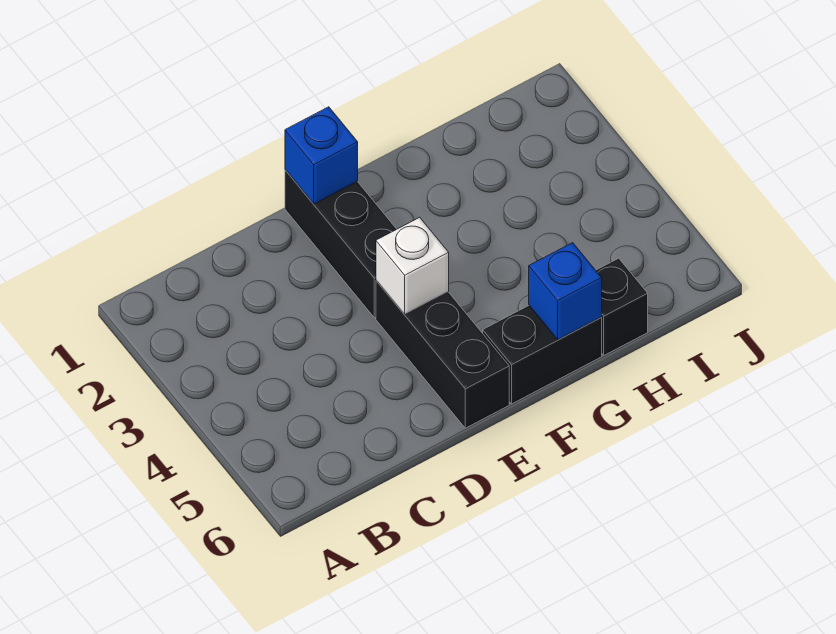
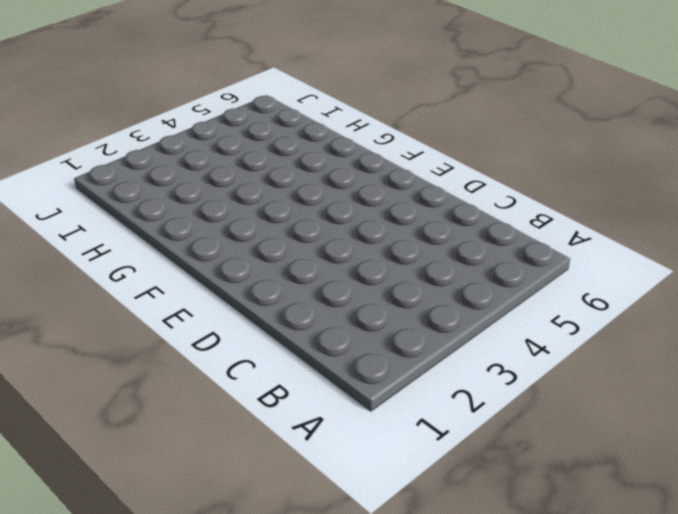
none -> black brick E1:E3 level 1
none -> black brick E4:E6 level 1

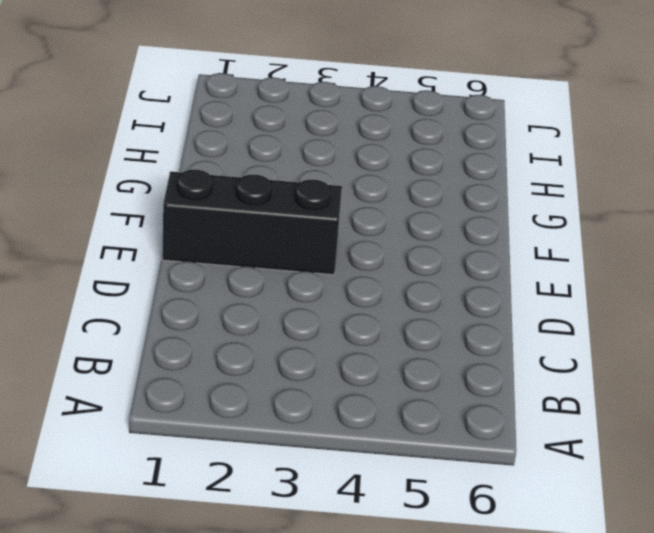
none -> black brick E4:E6 level 1
none -> black brick F6:G6 level 1

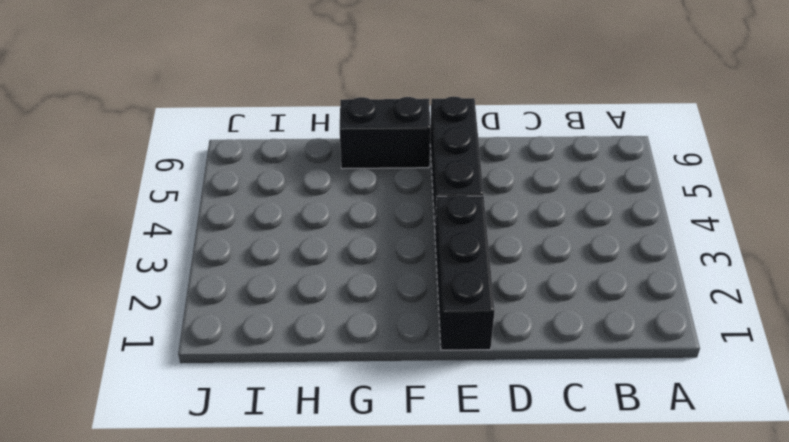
none -> black brick H6 level 1
none -> blue brick E1 level 2

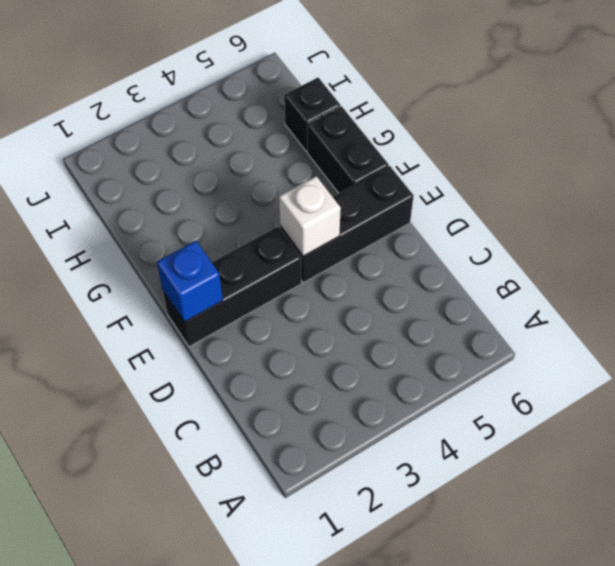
none -> blue brick G6 level 2

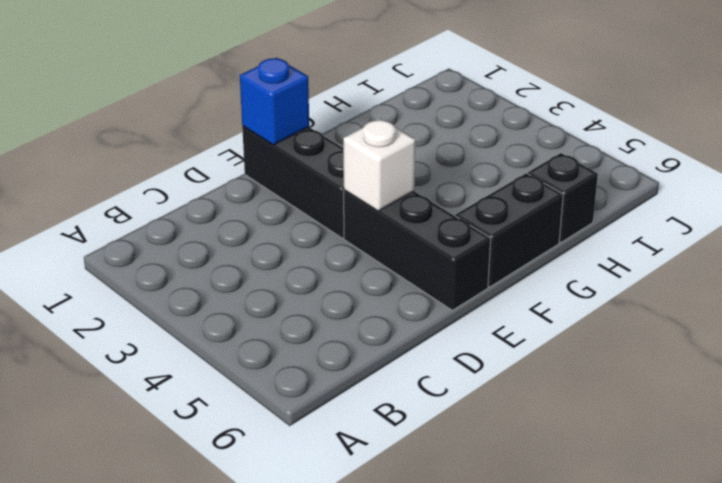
none -> blue brick G6 level 2

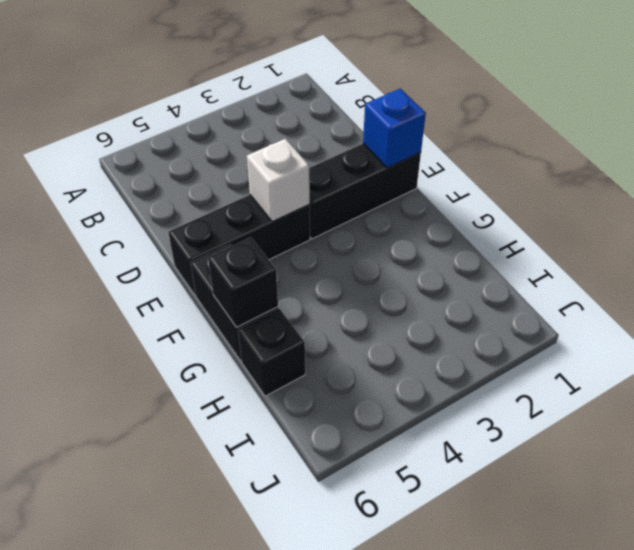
black brick G6 level 2 -> blue brick G6 level 2

